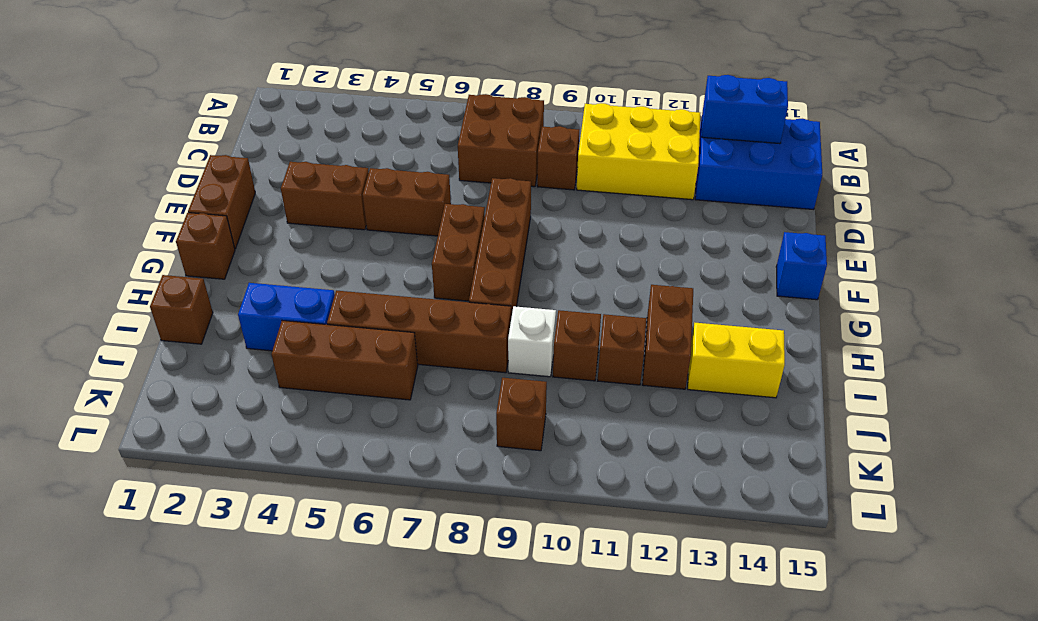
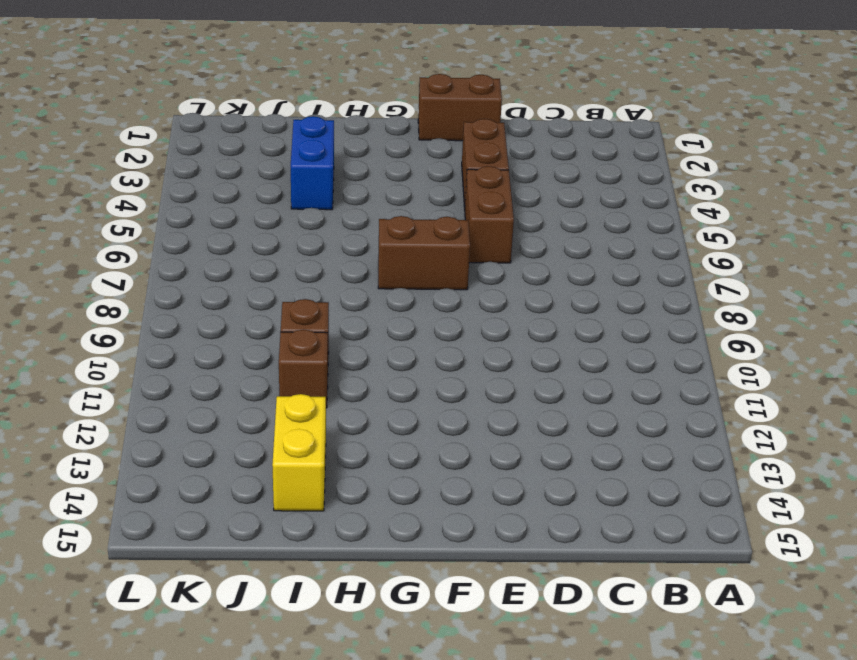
none -> brown brick B7:C8 level 1
none -> yellow brick B10:C12 level 1
none -> blue brick B13:C15 level 1

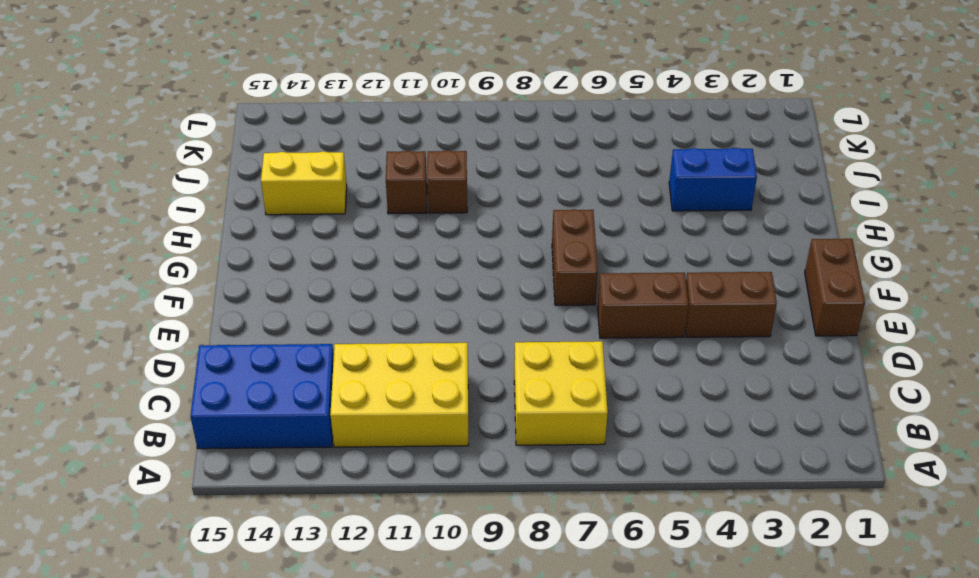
yellow brick B7:C8 level 1 -> brown brick B7:C8 level 1
none -> brown brick C9 level 1
none -> brown brick E8:H8 level 1
none -> blue brick F15 level 1

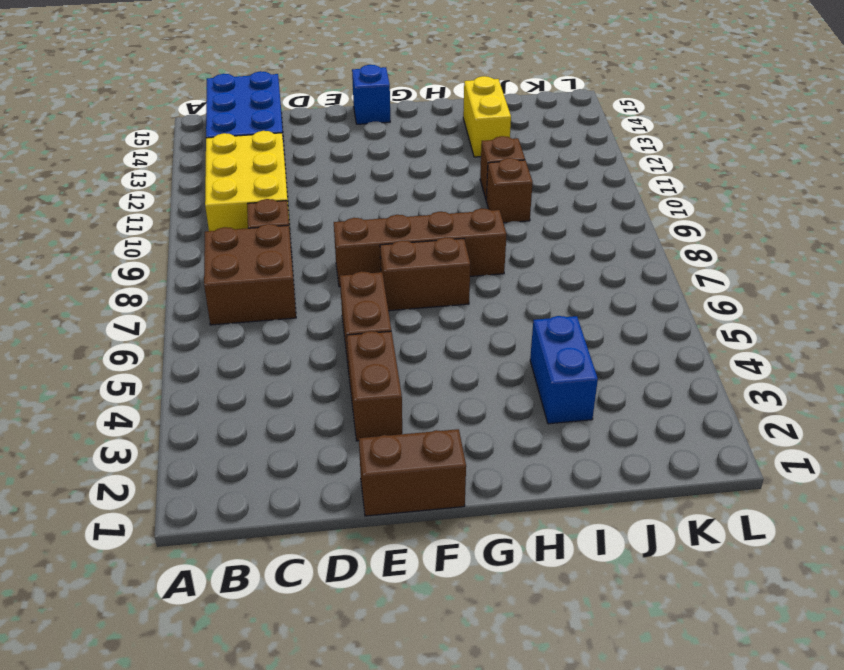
none -> brown brick G1 level 1
none -> brown brick H12:I12 level 1
none -> brown brick I1 level 1

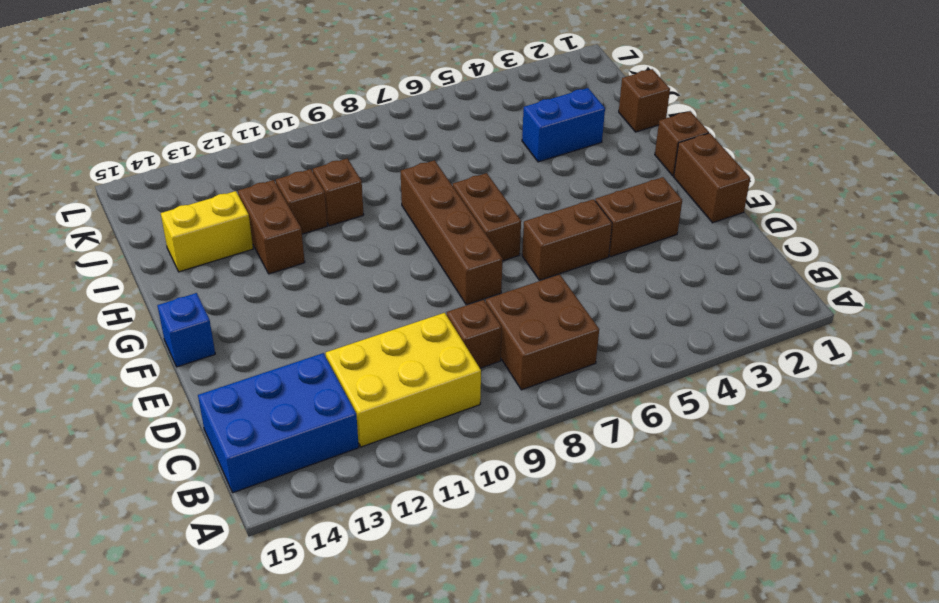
none -> brown brick I5:I8 level 1
none -> white brick I9 level 1
none -> brown brick J4:J6 level 1

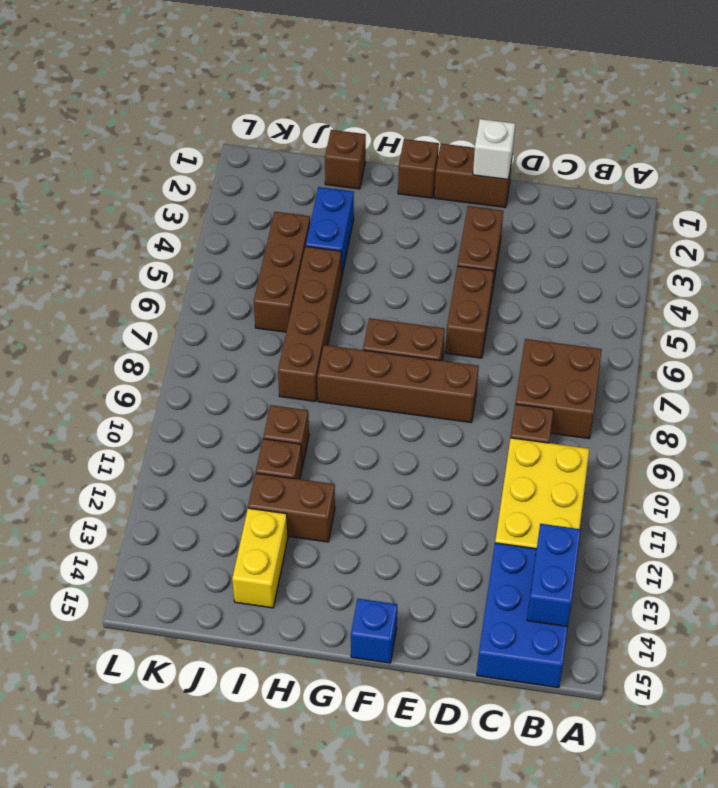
white brick E1 level 2 -> white brick I9 level 1
none -> brown brick K9 level 1

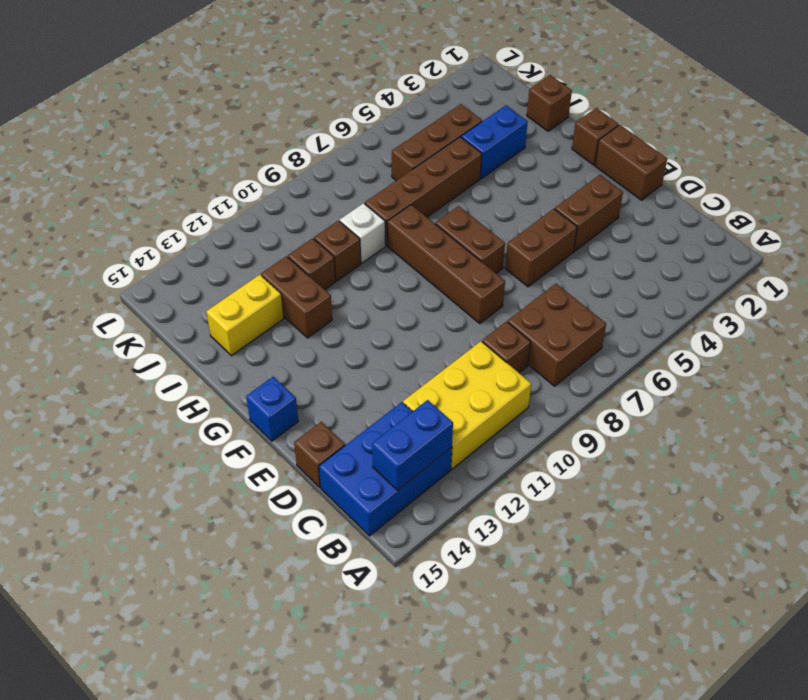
brown brick D15 level 1 -> brown brick K9 level 1

